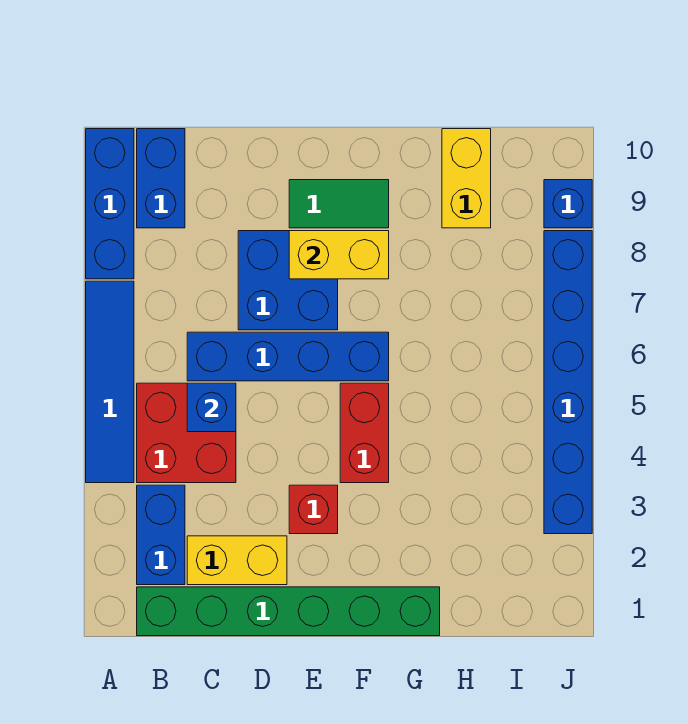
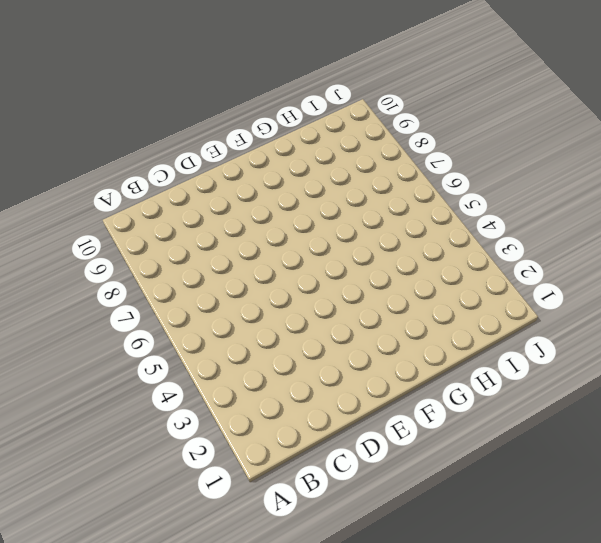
none -> blue tile A4:A7 level 1
none -> blue brick A8:A10 level 1
none -> green brick B1:G1 level 1

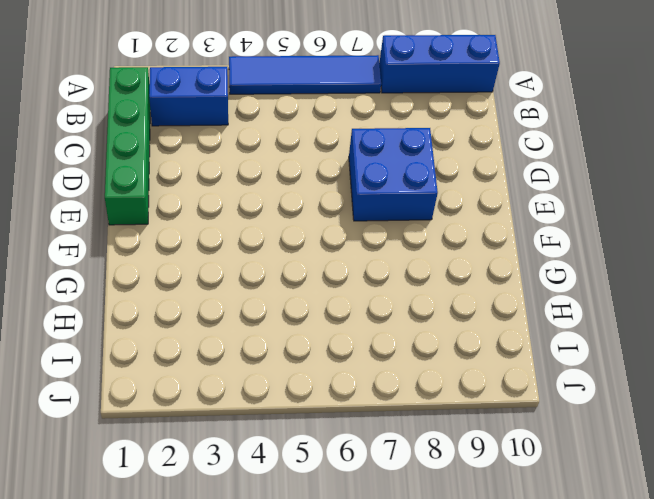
green brick B1:E1 level 1 -> green brick B1:G1 level 1
none -> red brick B4:C5 level 1
none -> blue brick B9:B10 level 1
none -> yellow brick C2:D2 level 1

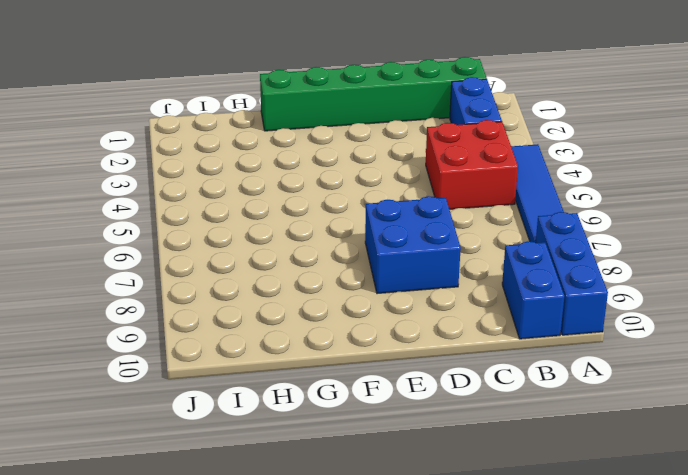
none -> yellow brick C2:D2 level 1
none -> blue brick C6:F6 level 1
none -> red brick E3 level 1

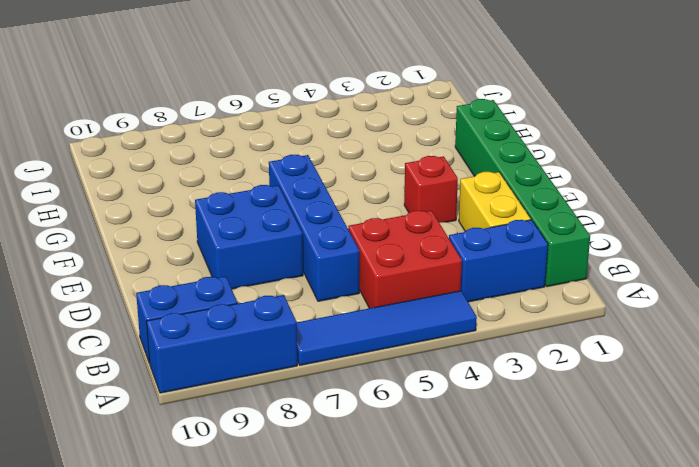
none -> green tile E9:F9 level 1
none -> red brick F4:F5 level 1
none -> yellow brick H9:H10 level 1

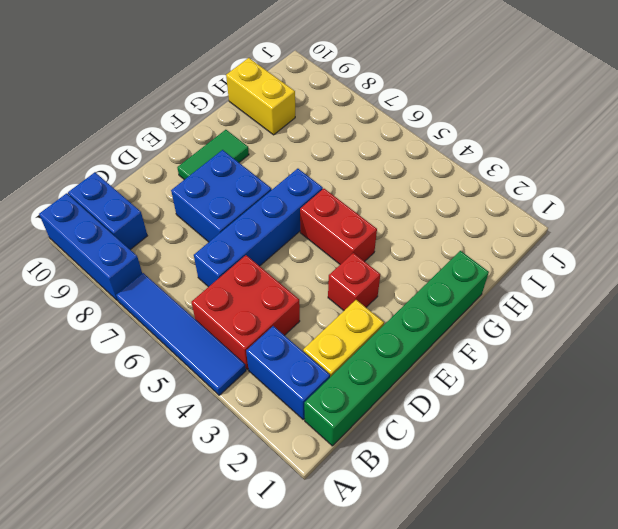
none -> blue brick J3:J8 level 1
none -> blue brick J9 level 1
none -> blue brick C5 level 2

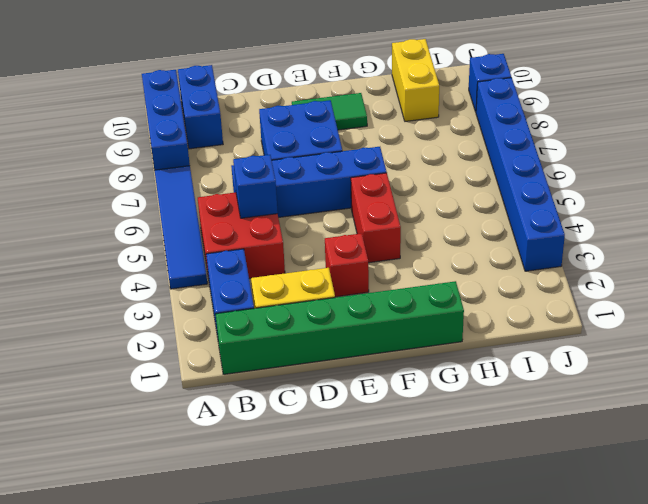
none -> yellow brick E8:F8 level 2

